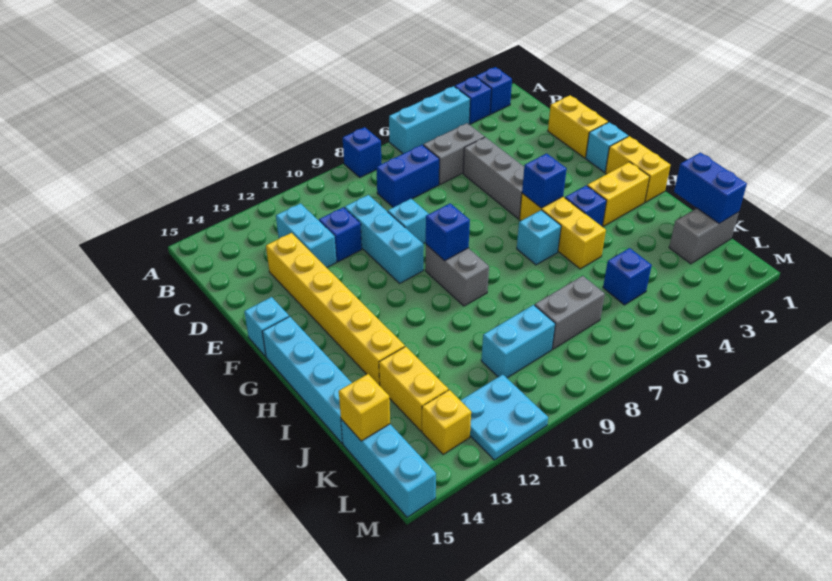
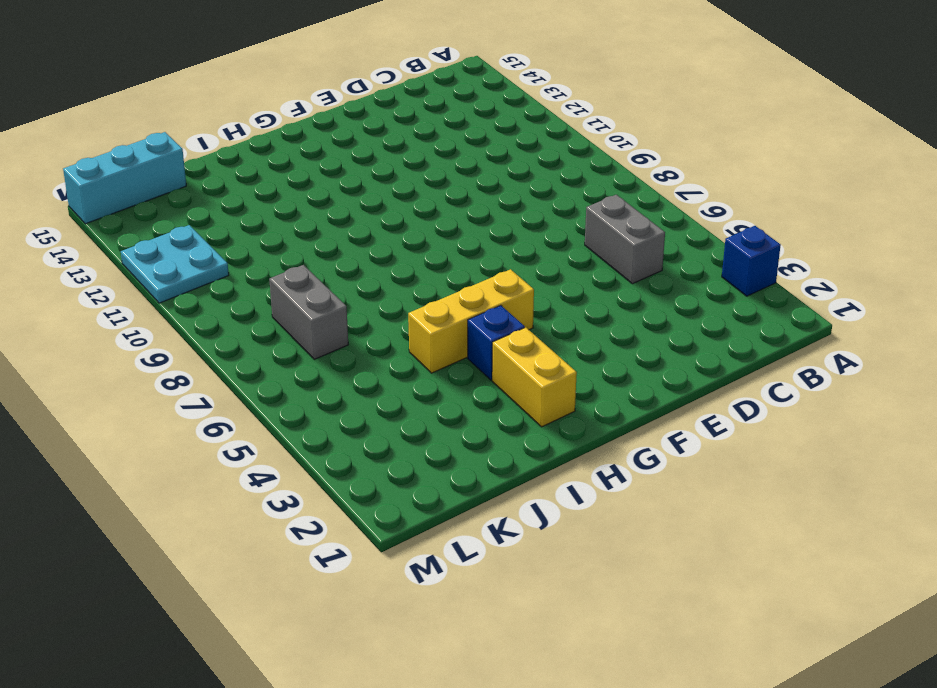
none -> blue brick A2 level 1
none -> cyan brick A4:A6 level 1
none -> blue brick A8 level 1
none -> blue brick C7:C8 level 1

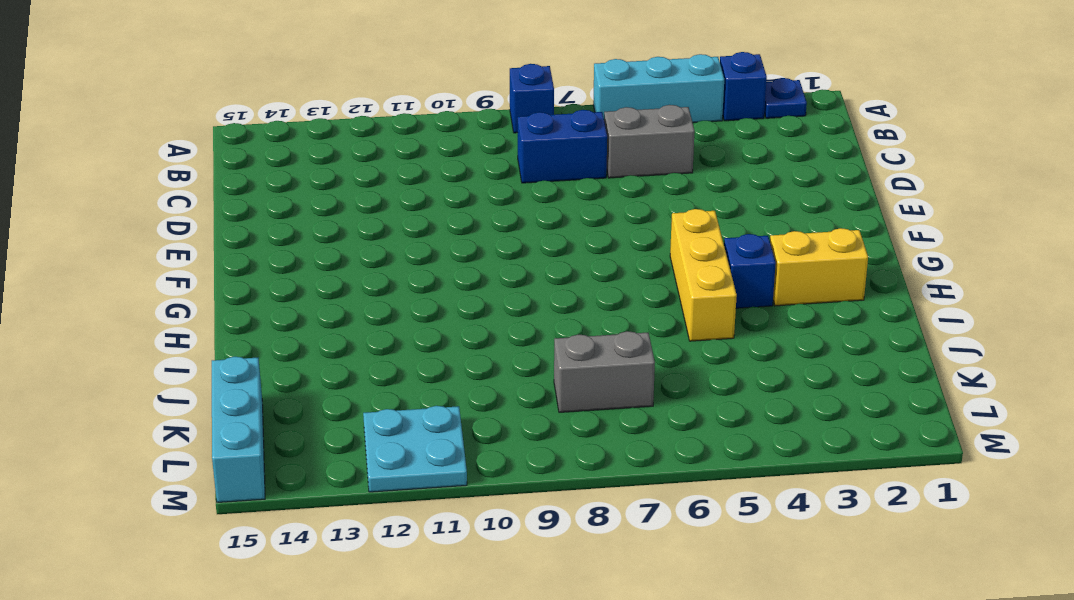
blue plate A2 level 1 -> blue brick A2 level 1
none -> cyan brick C12:D12 level 1
none -> yellow brick D1:E1 level 1
none -> grey brick D5:F5 level 1
none -> cyan brick D10:F10 level 1

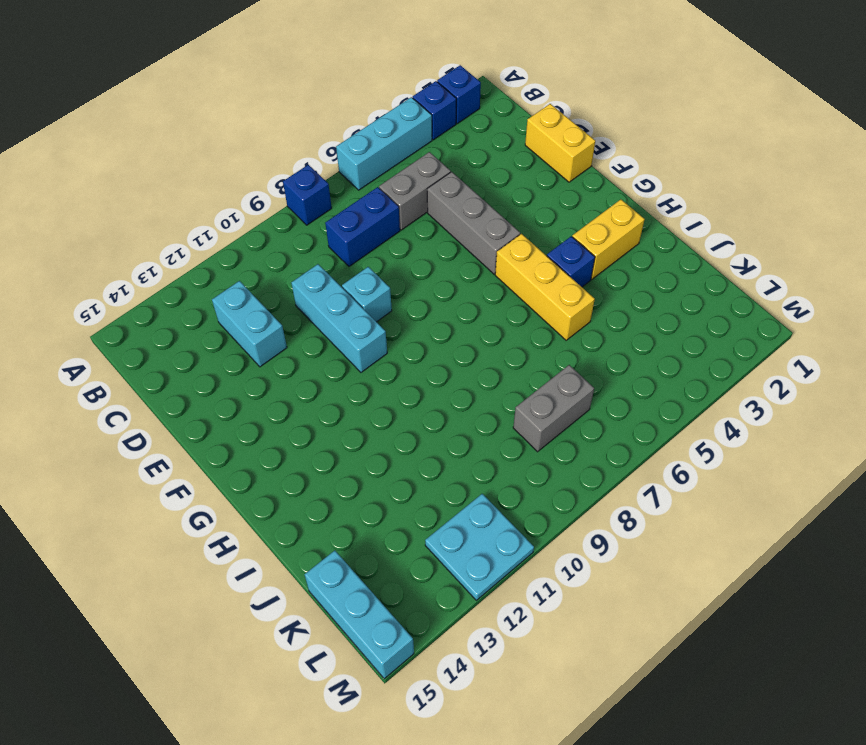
none -> blue brick D11 level 1
none -> yellow brick D13:I13 level 1
none -> cyan brick F1 level 1
none -> cyan brick F15 level 1

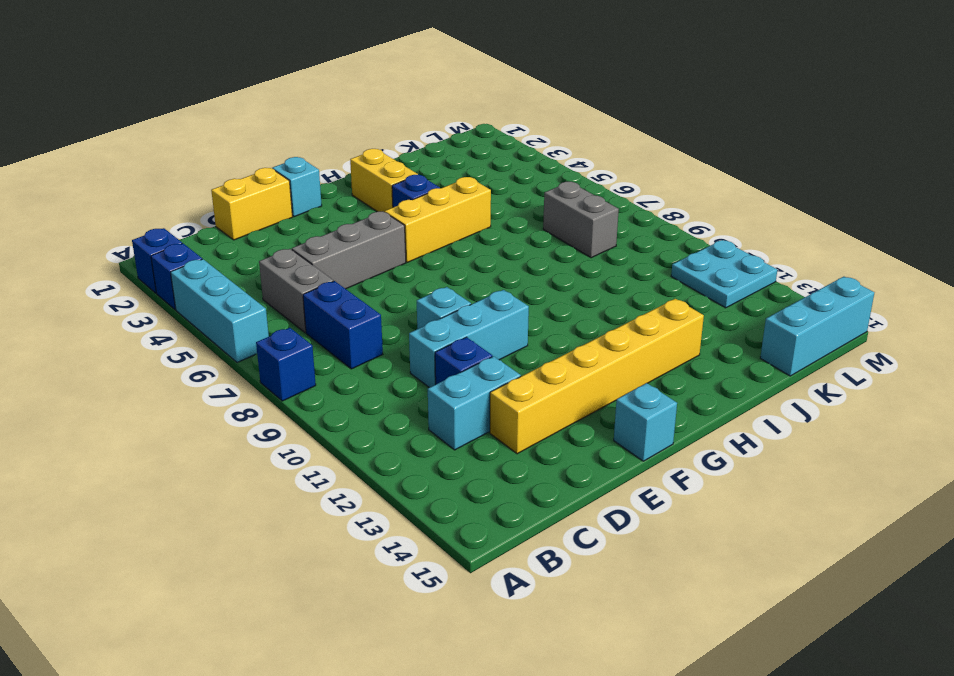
none -> yellow brick G1:H1 level 1
none -> grey brick G9:H9 level 1
none -> cyan brick G15:J15 level 1
none -> cyan brick H6 level 1

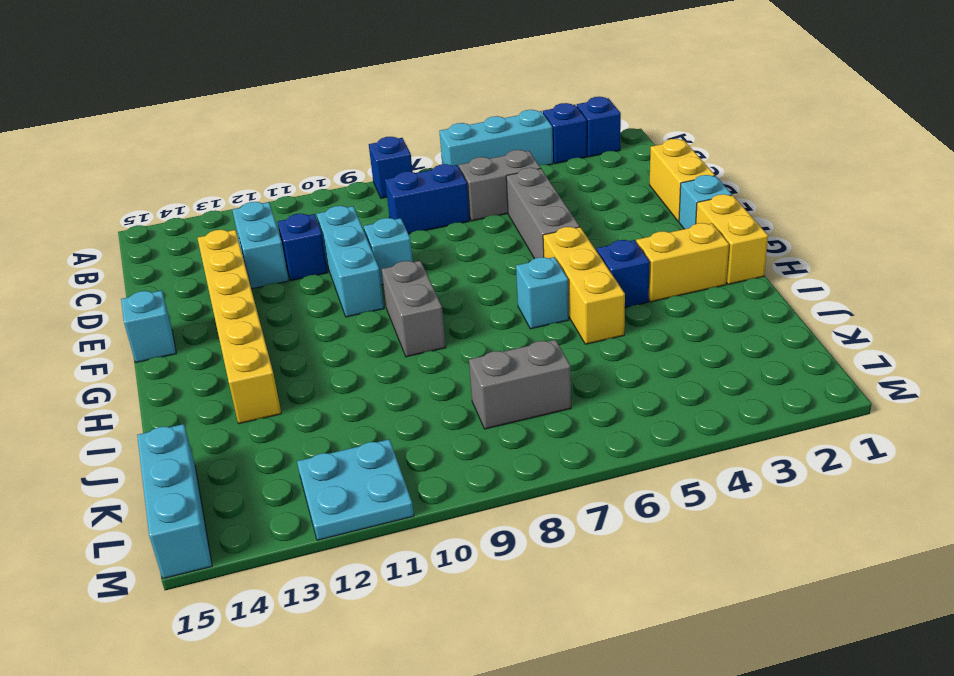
none -> cyan brick G15:J15 level 1
none -> yellow brick J13:K13 level 1
none -> grey brick K1:K2 level 1
none -> blue brick K5 level 1

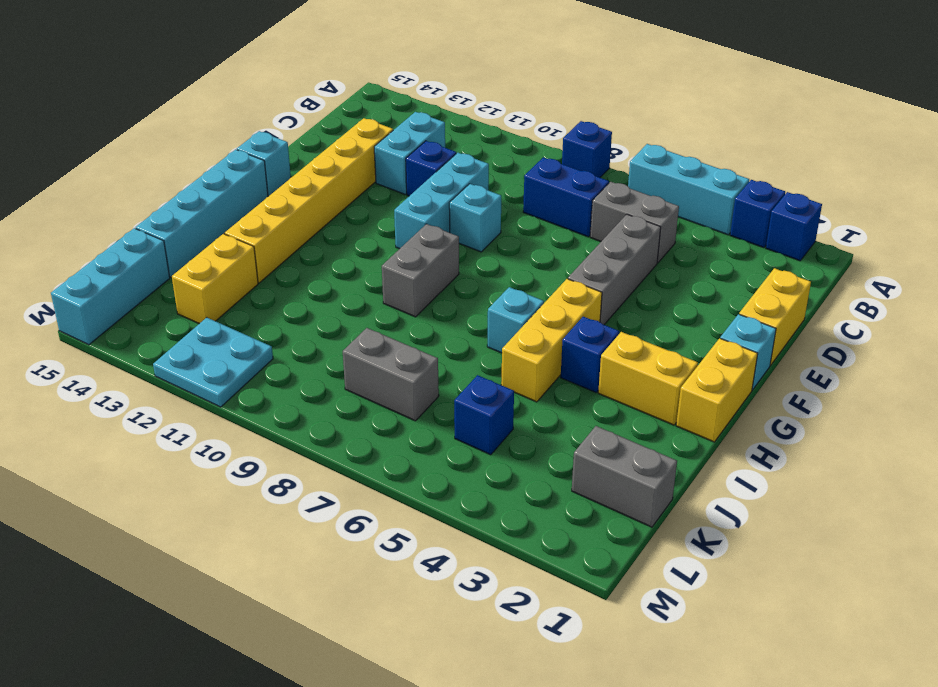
none -> cyan brick K9:K10 level 1
none -> yellow brick L13 level 1
none -> blue brick G5 level 2
none -> blue brick G9 level 2

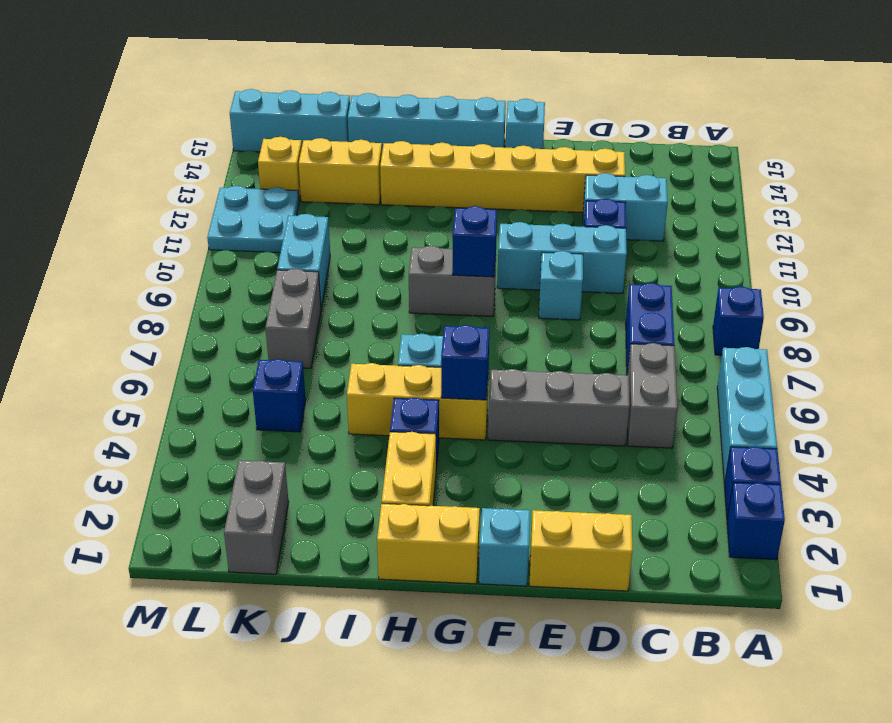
none -> blue brick J1:K1 level 2
none -> yellow brick K15 level 2

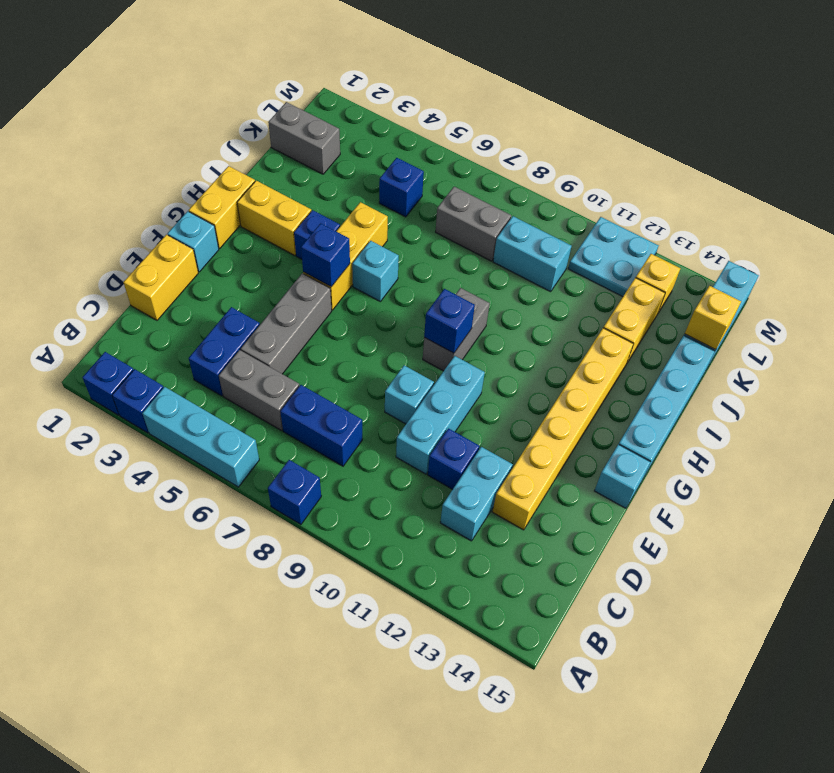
blue brick C4:D4 level 1 -> blue brick J1:K1 level 2

